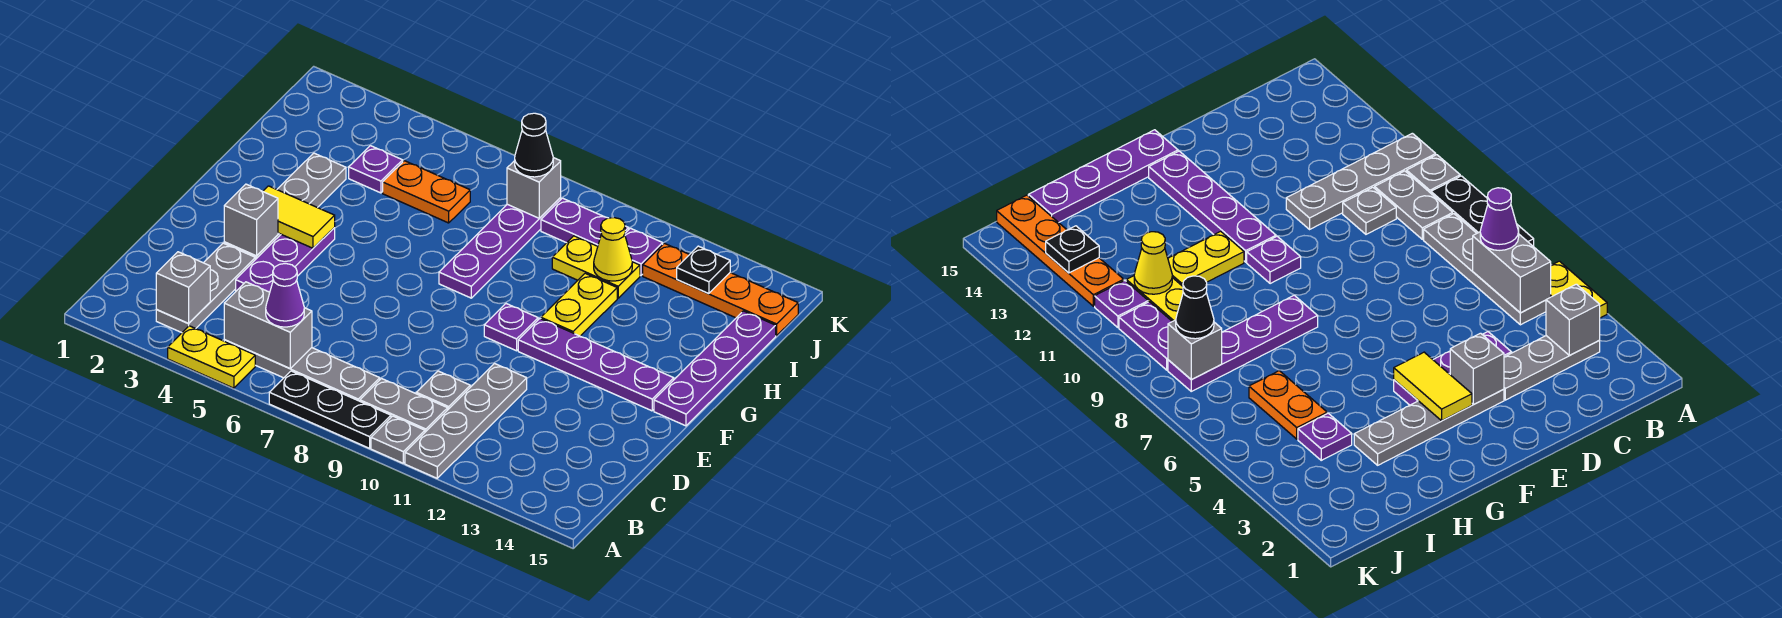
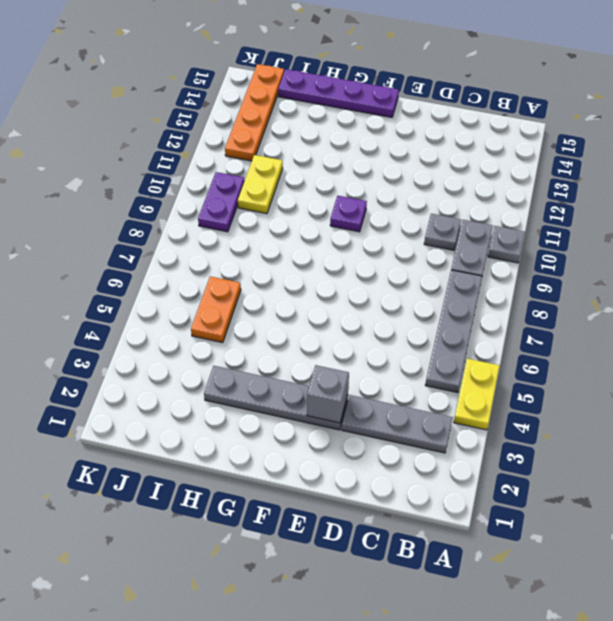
none -> black plate A7:A9 level 1
none -> grey plate A11:D11 level 1
none -> purple plate D4:F4 level 1
none -> purple plate F11:F14 level 1

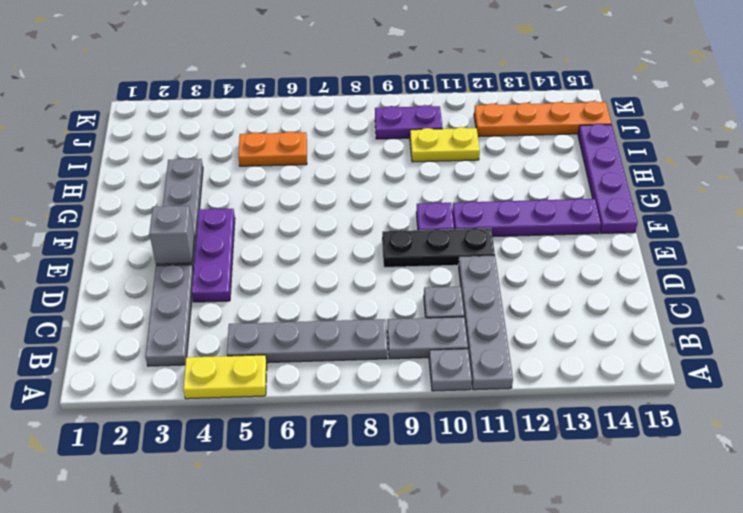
black plate E9:E11 level 1 -> black plate A7:A9 level 1
none -> purple plate G8:J8 level 1
none -> yellow plate G11:H11 level 1
none -> purple plate I4 level 1
none -> purple plate J11 level 1

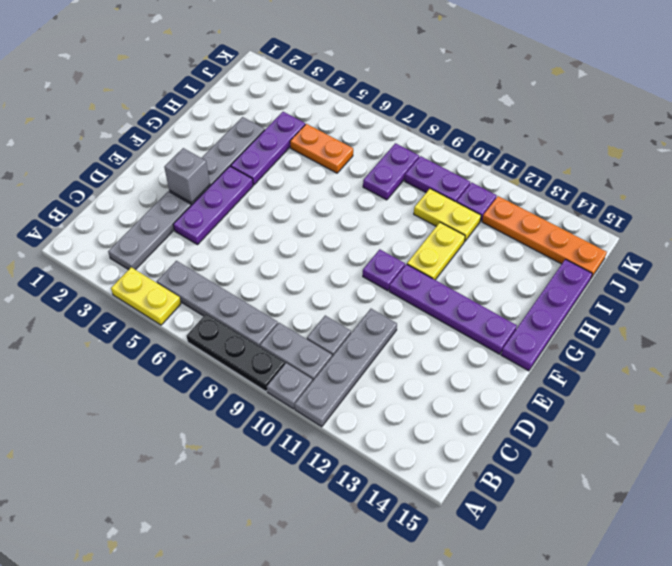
purple plate G4:I4 level 1 -> purple plate I4 level 1
purple plate I8:J8 level 1 -> purple plate G8:J8 level 1
none -> grey brick B3 level 2
none -> grey brick B5:B6 level 2
none -> yellow tile F3:F4 level 2
none -> yellow cone I11 level 2

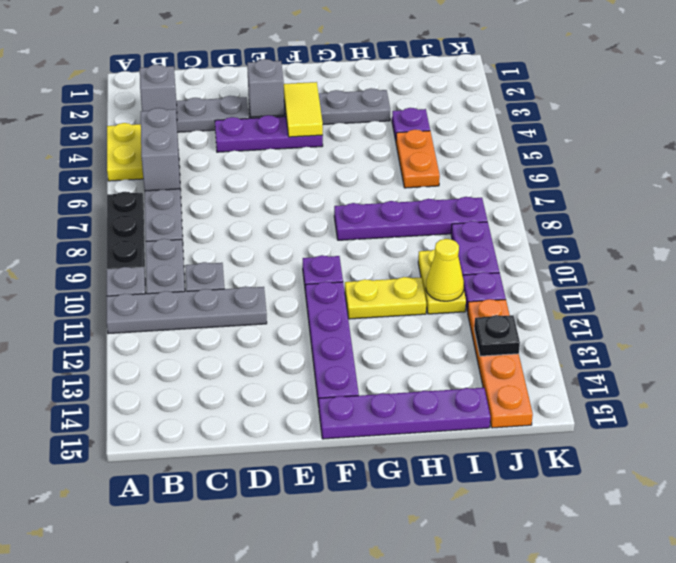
none -> grey brick J8 level 2
none -> purple cone B6 level 3
none -> black cone J8 level 3

